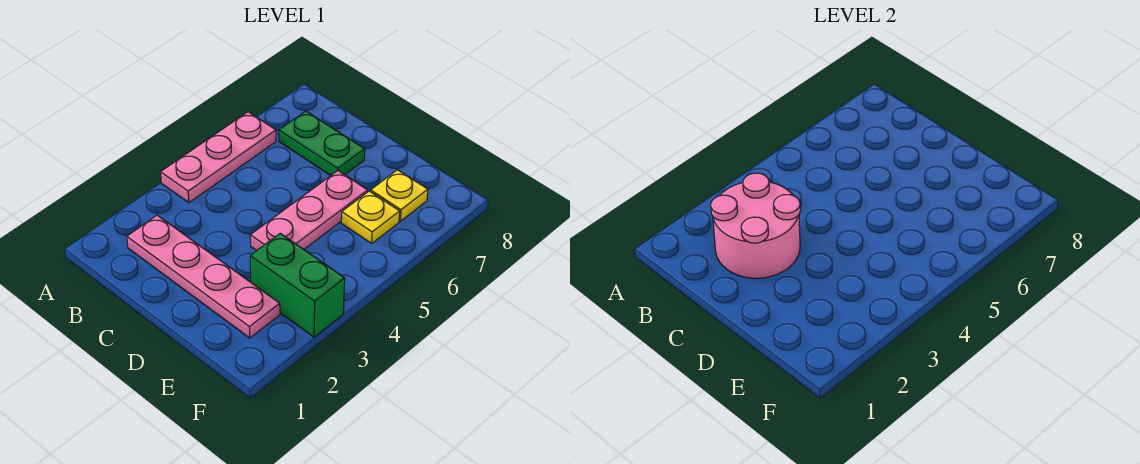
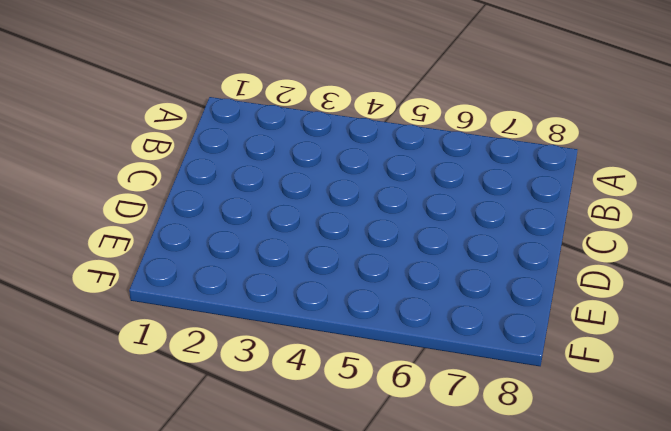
none -> pink plate A4:A6 level 1
none -> pink plate B2:E2 level 1

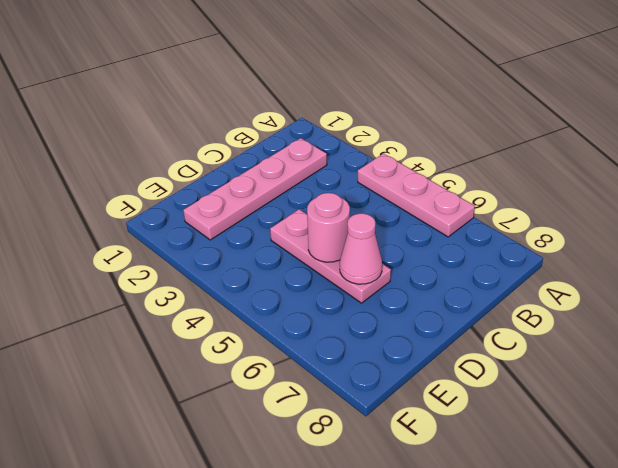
pink round brick D5 level 2 -> none
pink cone D6 level 2 -> none
none -> green plate B7:C7 level 1
none -> green brick E3:F3 level 1

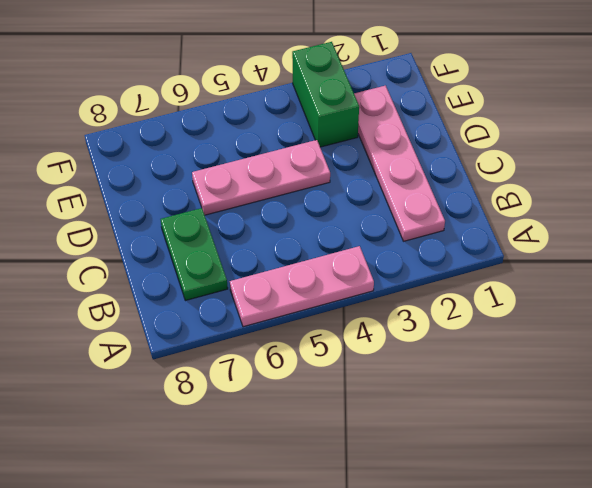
none -> yellow plate E6 level 1
none -> yellow plate E7 level 1

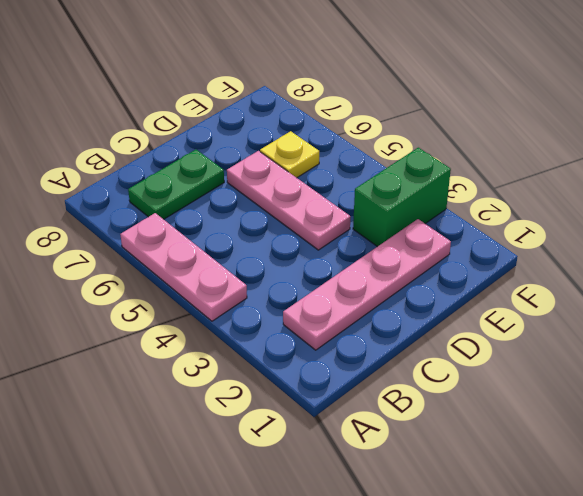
none -> yellow plate E7 level 1
none -> pink round brick B2:C3 level 2

